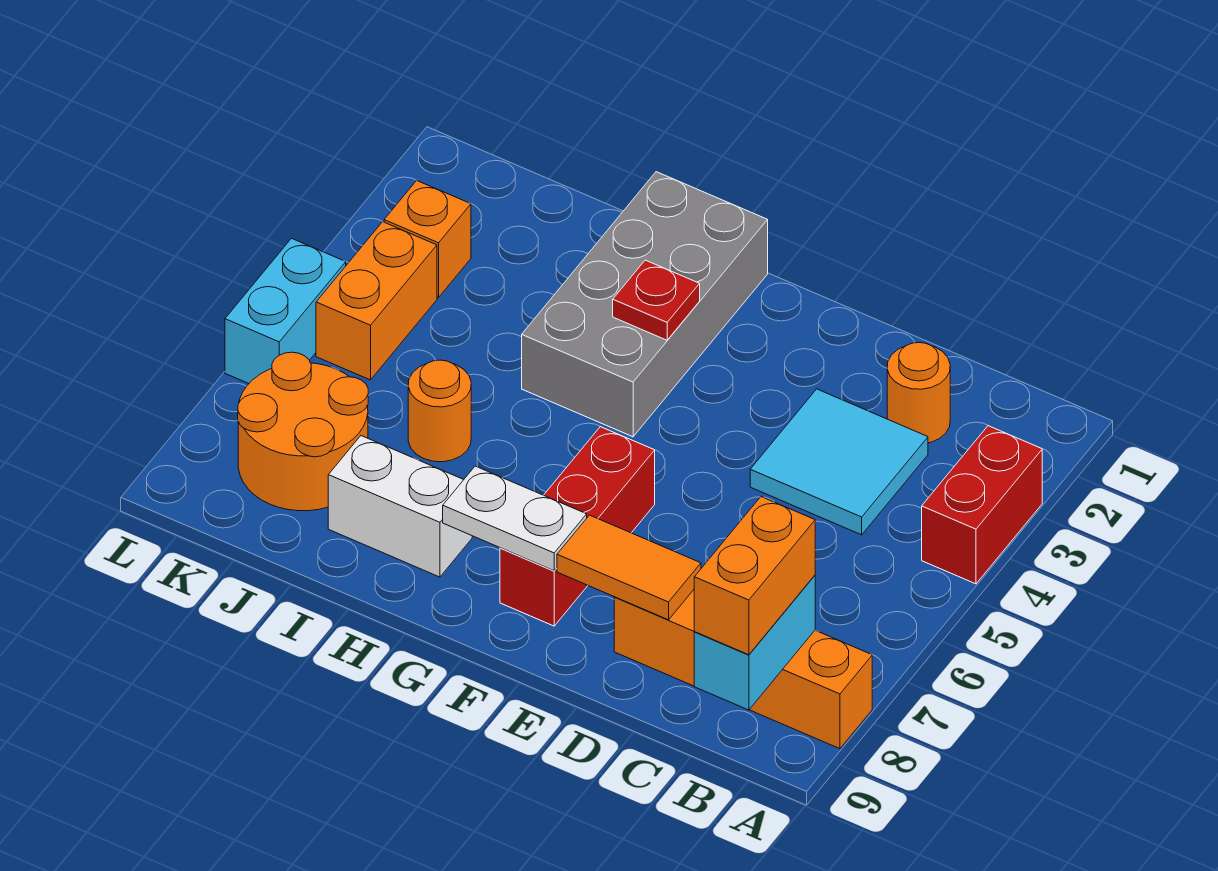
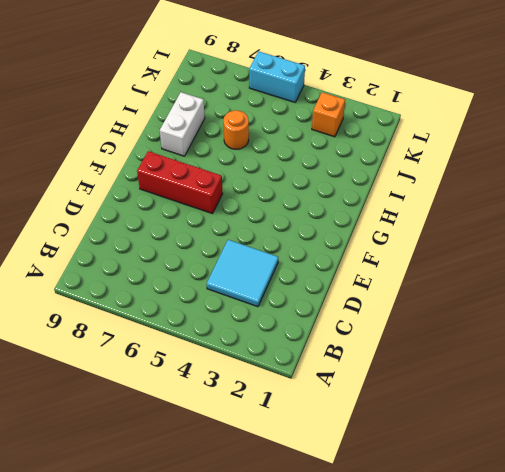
none -> red brick A3:A4 level 1
none -> orange brick A8:D8 level 1
none -> orange round brick C2 level 1

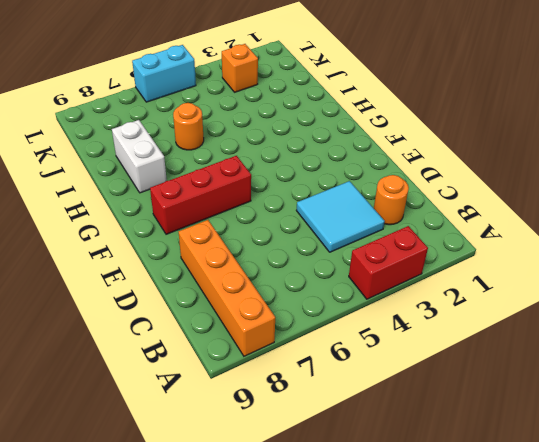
none -> grey brick G1:H4 level 1
none -> orange round brick J7:K8 level 1
none -> orange brick K4:K5 level 1

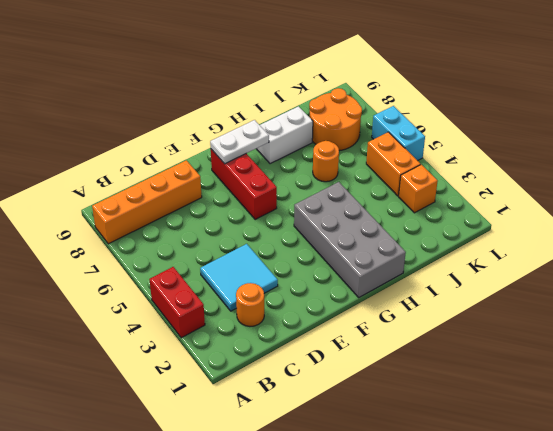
none -> cyan brick B8:B9 level 2
none -> orange tile D8:E8 level 2
none -> red plate G3 level 2

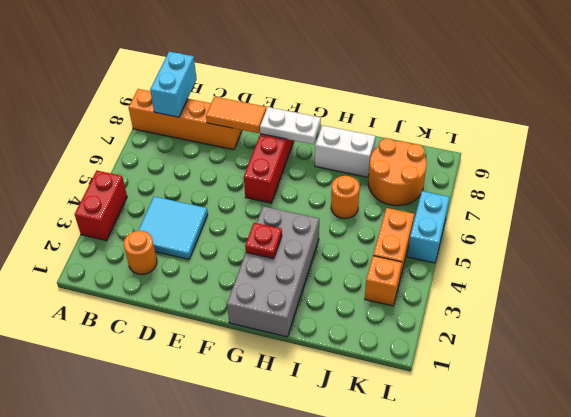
none -> orange brick B8:B9 level 3

